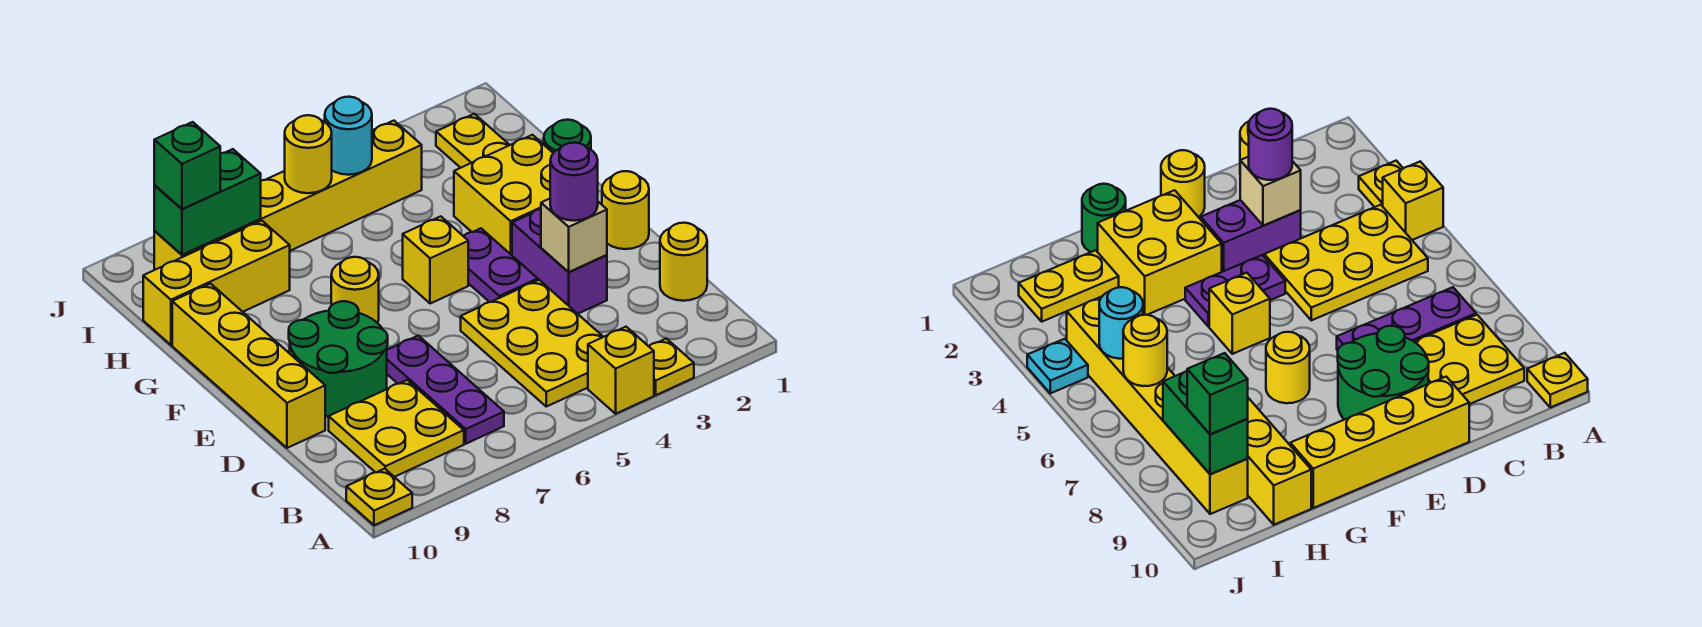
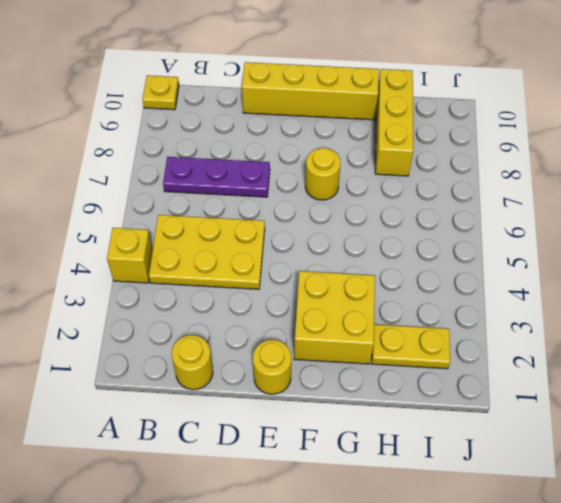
none -> yellow plate A3 level 1
none -> yellow plate B8:C9 level 1
none -> purple brick D3:E3 level 1

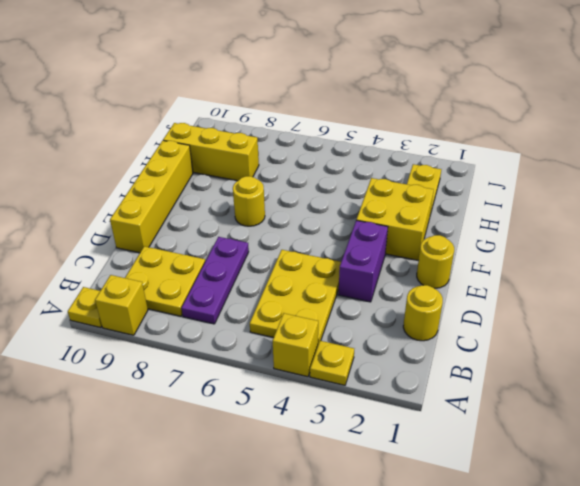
yellow brick A9 level 1 -> yellow brick F5 level 1
none -> green round brick D8:E9 level 1
none -> purple plate E4:F4 level 1
none -> green round brick G1 level 1

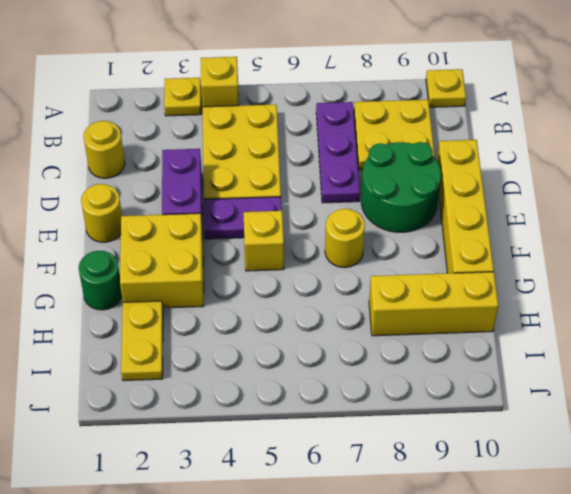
purple plate E4:E5 level 1 -> purple plate E4:F4 level 1
none -> yellow brick I4:I9 level 1
none -> cyan plate J4 level 1
none -> tan brick D3 level 2

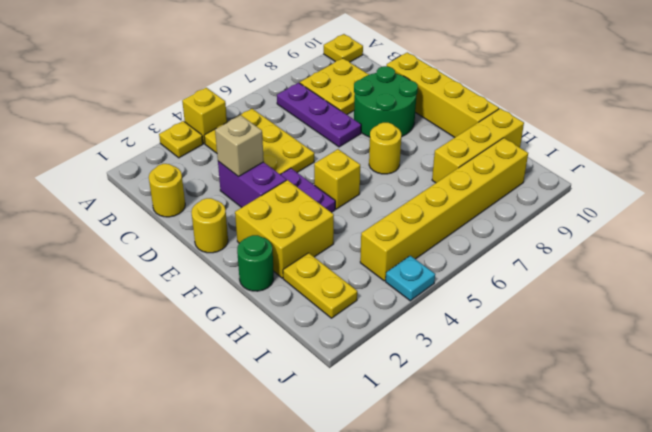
none -> cyan round brick I5 level 2
none -> yellow round brick I6 level 2
none -> green brick I8:I9 level 2

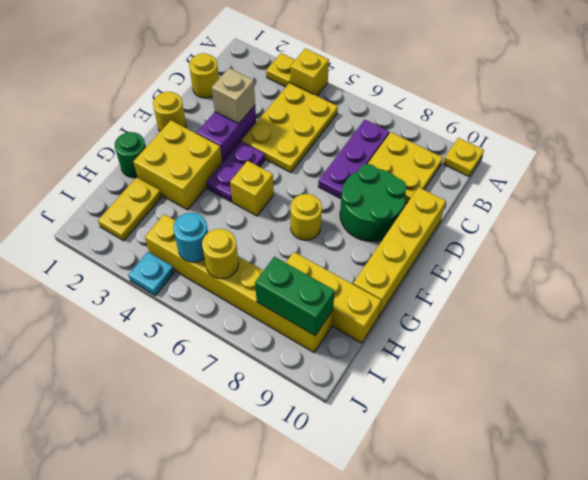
none -> purple round brick D3 level 3
none -> green brick I9 level 3

